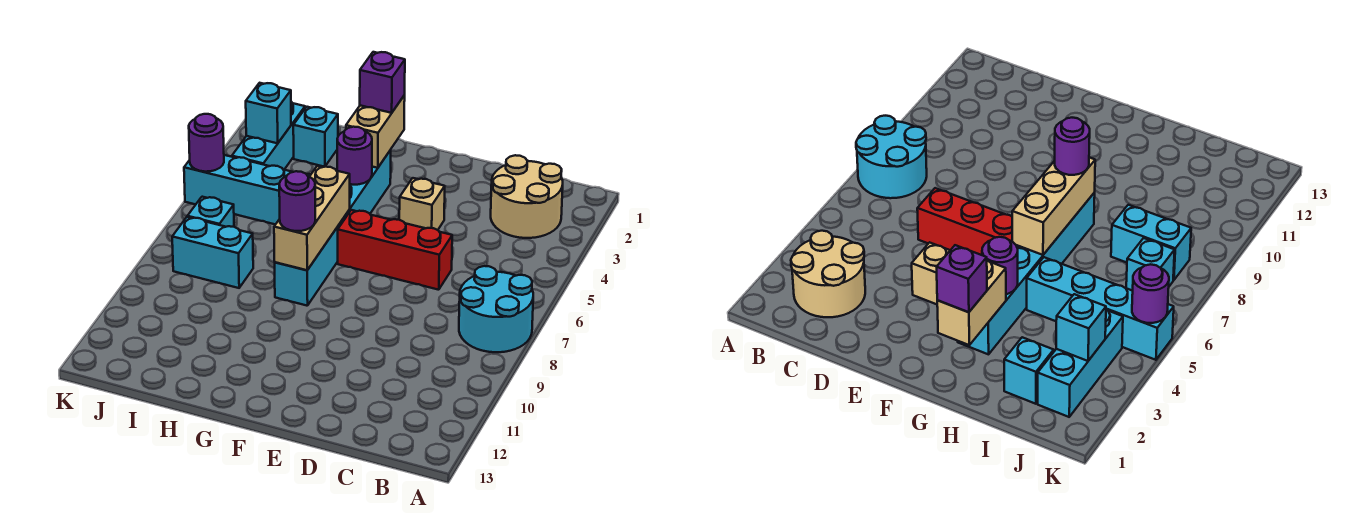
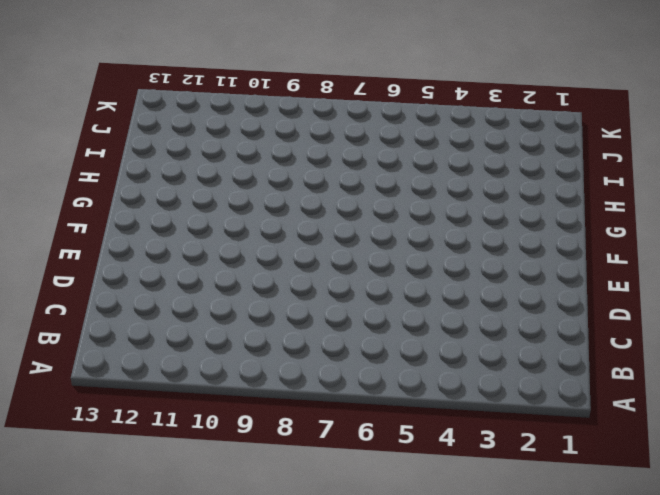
none -> cyan round brick A7:B8 level 1
none -> tan round brick B2:C3 level 1
none -> red brick D6:F6 level 1

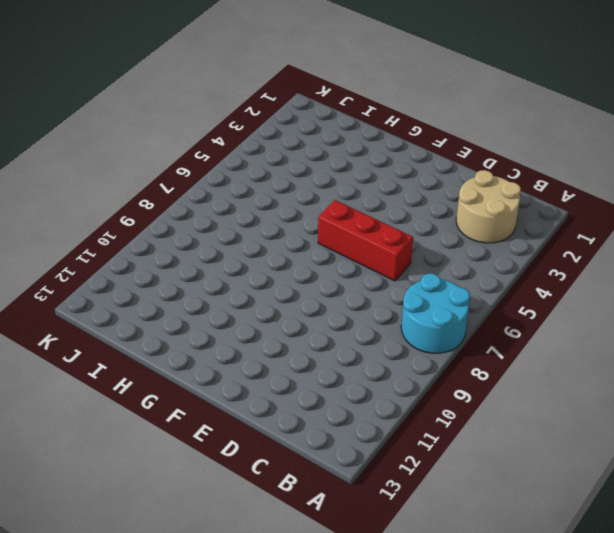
none -> tan brick E4 level 1
none -> cyan brick G3:G8 level 1
none -> cyan brick H5:K5 level 1

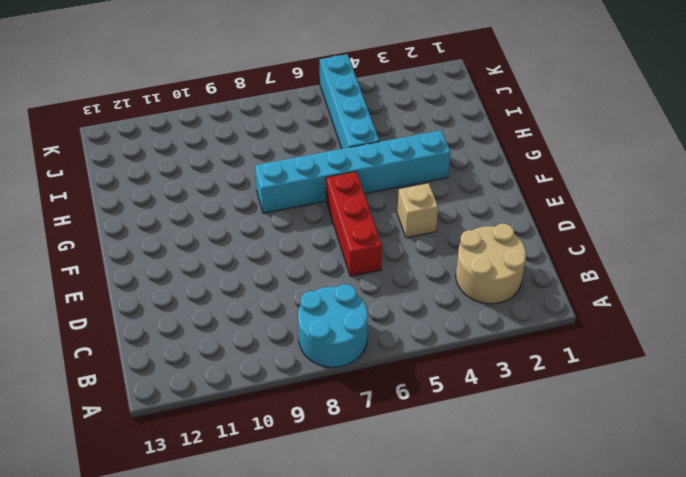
none -> cyan brick I2 level 1
none -> cyan brick I8:J8 level 1
none -> cyan brick J2:J4 level 1

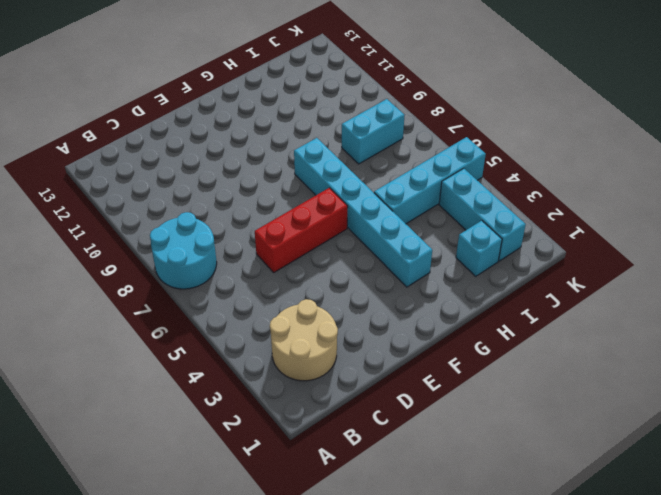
none -> tan brick E4 level 1
none -> cyan brick J7 level 1
none -> tan brick G2:G3 level 2

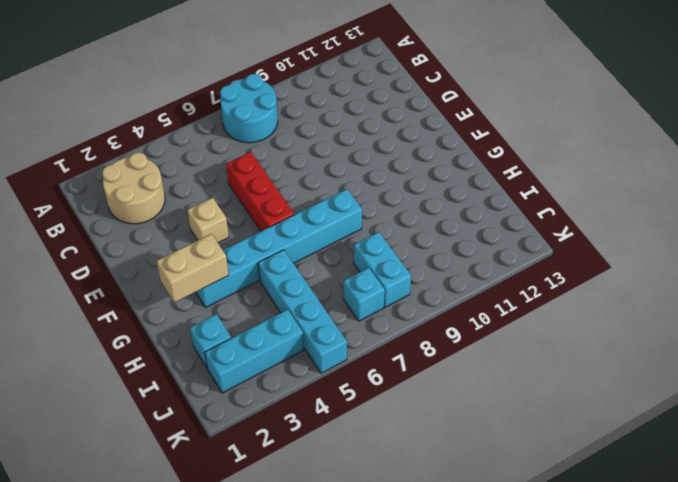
none -> purple round brick G4 level 2
none -> tan brick G6:G8 level 2
none -> cyan brick J3 level 2

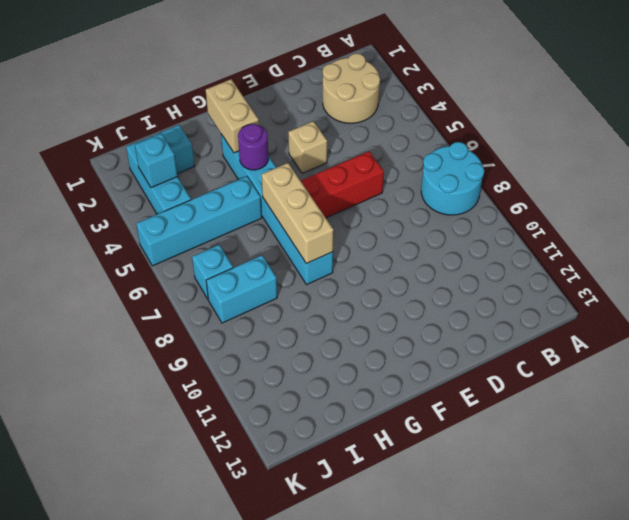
none -> purple round brick K5 level 2
none -> purple brick G2 level 3
none -> purple round brick G8 level 3

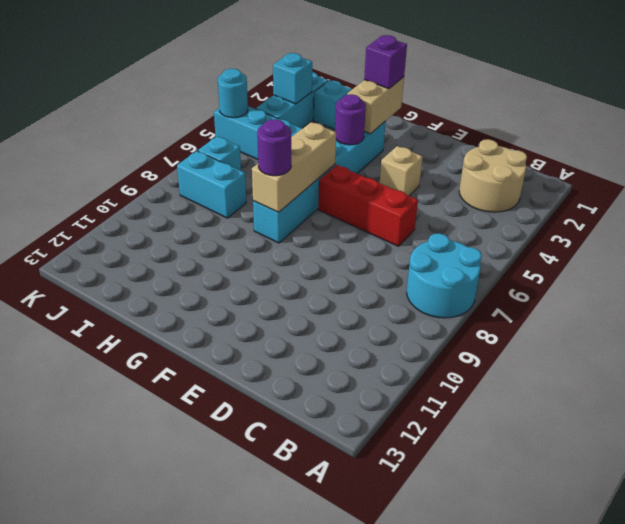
cyan round brick K5 level 2 -> purple round brick K5 level 2

